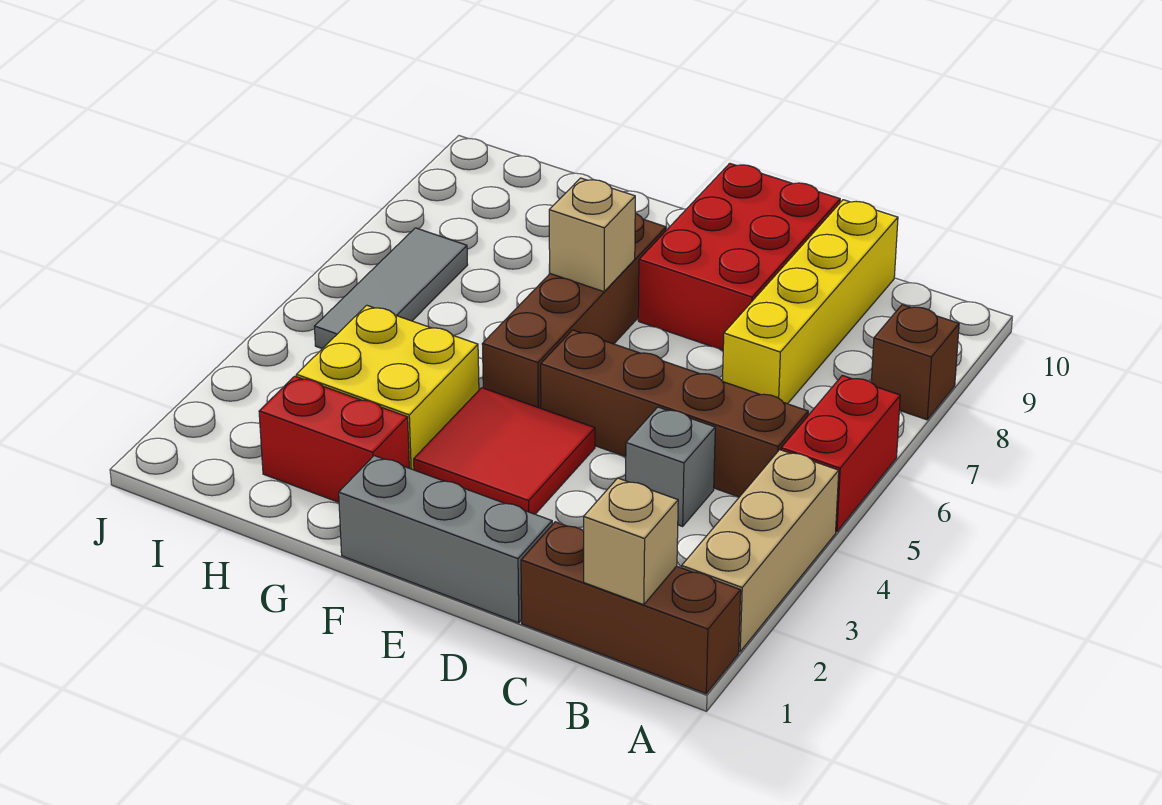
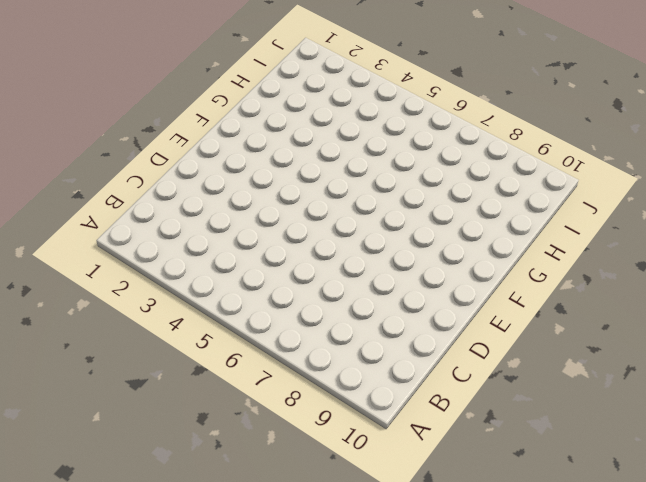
none -> brown brick A1:C1 level 1
none -> tan brick A2:A4 level 1
none -> red brick A5:A6 level 1

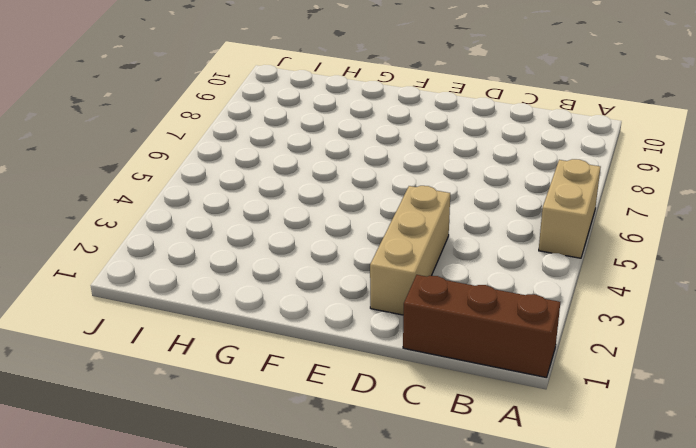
tan brick A5:A6 level 1 -> red brick A5:A6 level 1
tan brick D2:D4 level 1 -> tan brick A2:A4 level 1
none -> brown brick A8 level 1
none -> brown brick B5:E5 level 1
none -> grey brick C4 level 1

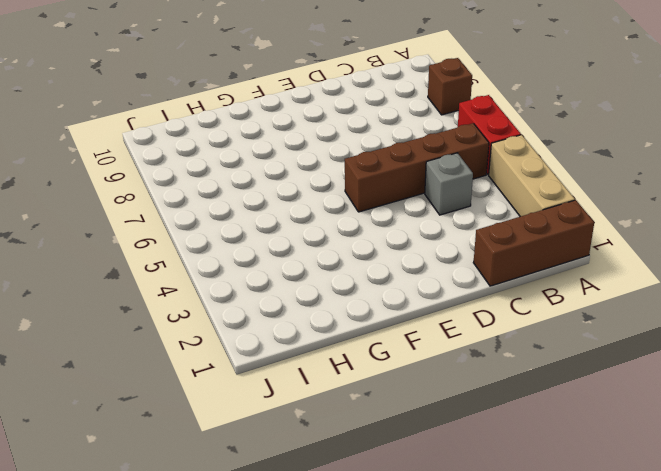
none -> yellow brick C7:C10 level 1
none -> grey brick D1:F1 level 1
none -> red brick D8:E10 level 1

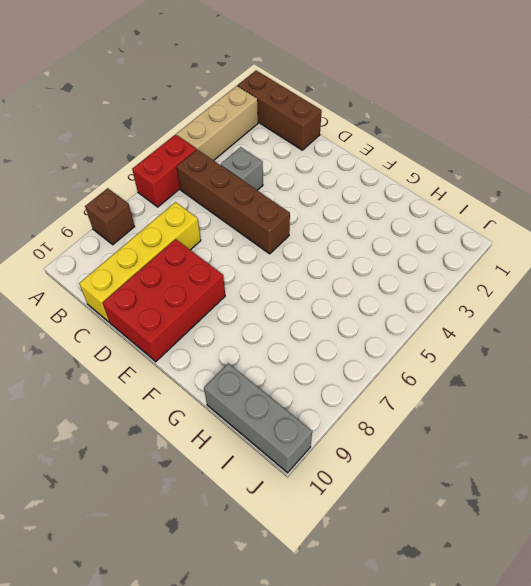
grey brick H10:J10 level 1 -> grey brick D1:F1 level 1
none -> red tile E3:F4 level 1
none -> brown brick F5:F8 level 1
none -> red brick G2:H2 level 1

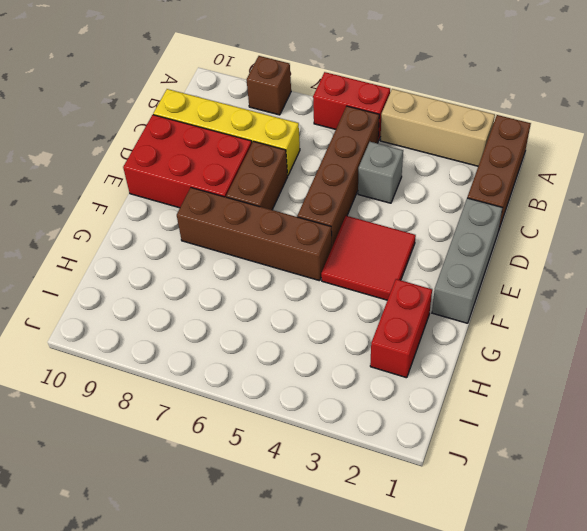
brown brick D7:E7 level 1 -> none
none -> yellow brick G3:H4 level 1
none -> grey tile I5:I7 level 1
none -> tan brick B1 level 2

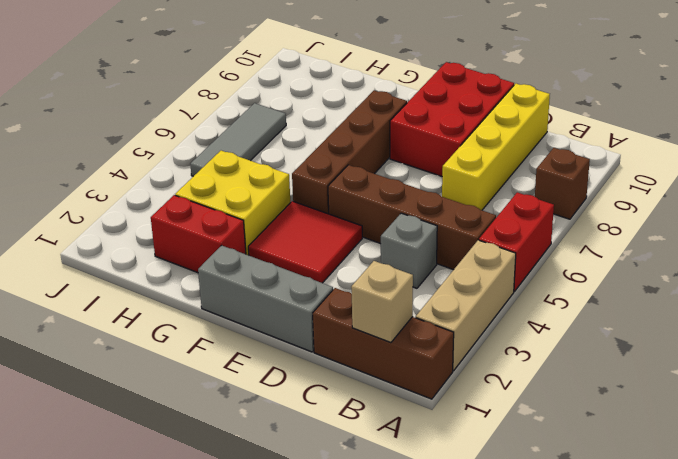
none -> tan brick F7 level 2

